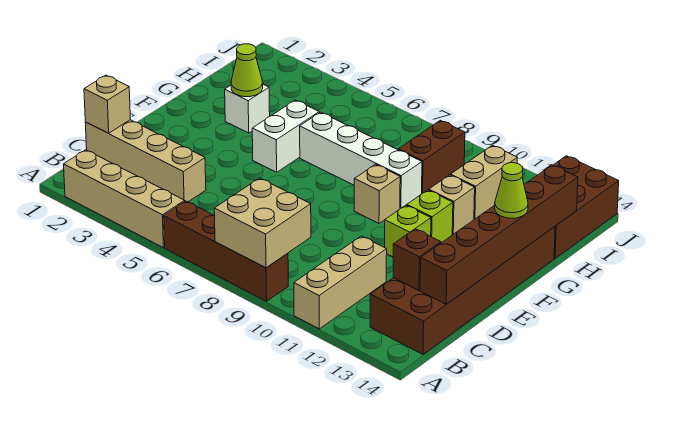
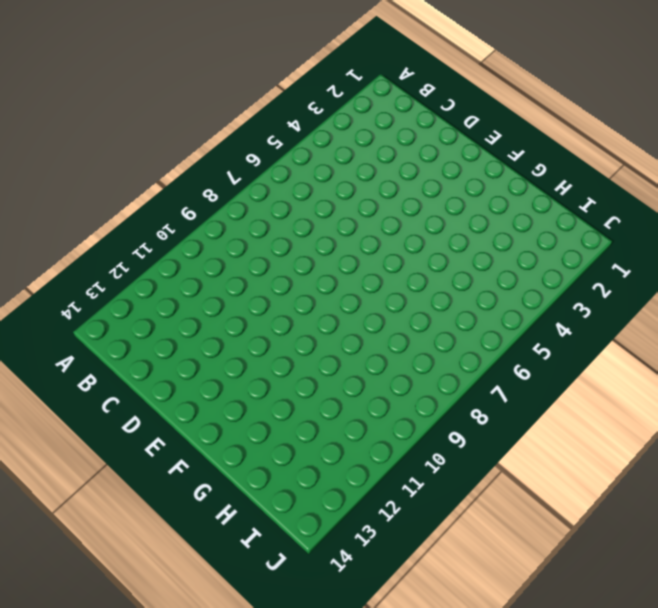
none -> tan brick A2:A5 level 1
none -> brown brick A6:A9 level 1
none -> tan brick A11:C11 level 1

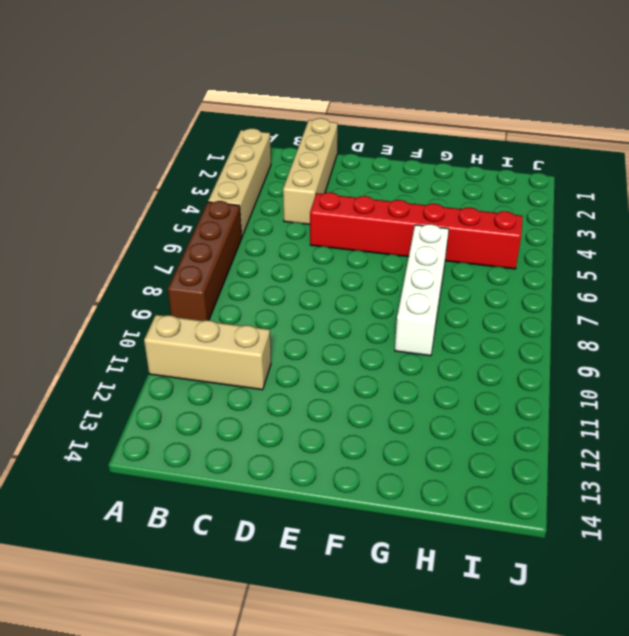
red brick D5:I5 level 1 -> white brick F5:G5 level 1
none -> brown brick B13:G14 level 1
none -> lime brick E11 level 1
none -> tan brick F9 level 1

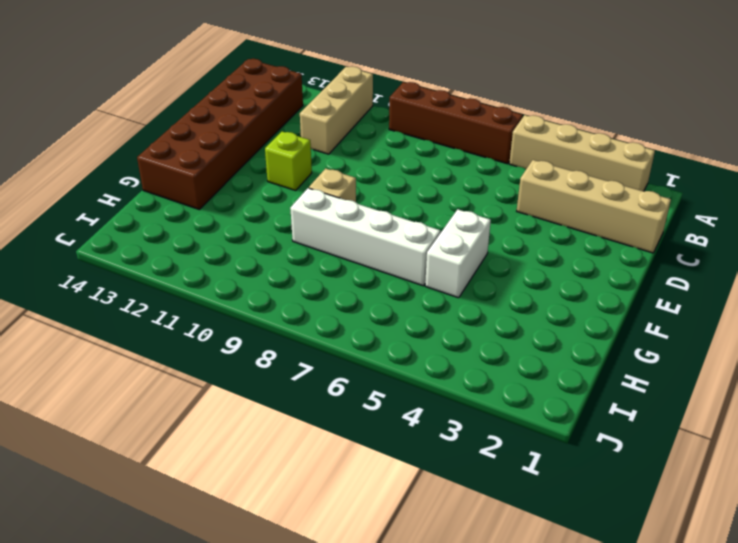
none -> lime brick F11 level 1
none -> white brick G3 level 1
none -> tan brick G11 level 1

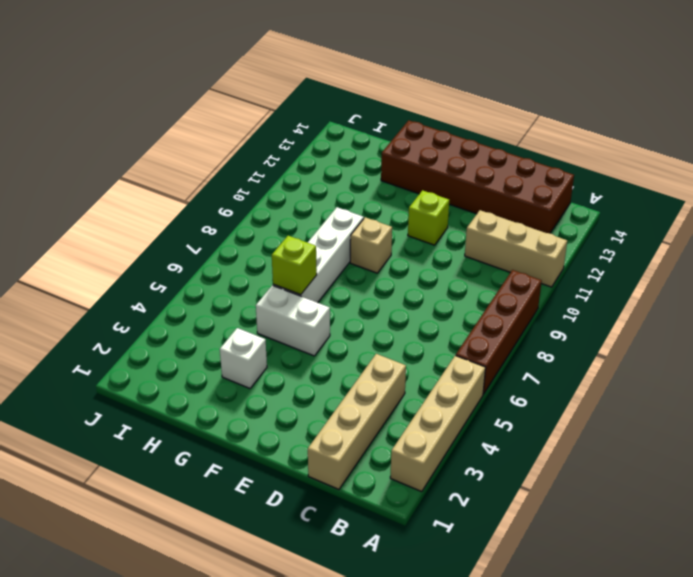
lime brick G6 level 2 -> lime brick F11 level 1
none -> tan brick G11 level 1
none -> brown brick H9:I9 level 1
none -> tan brick H11:I11 level 1

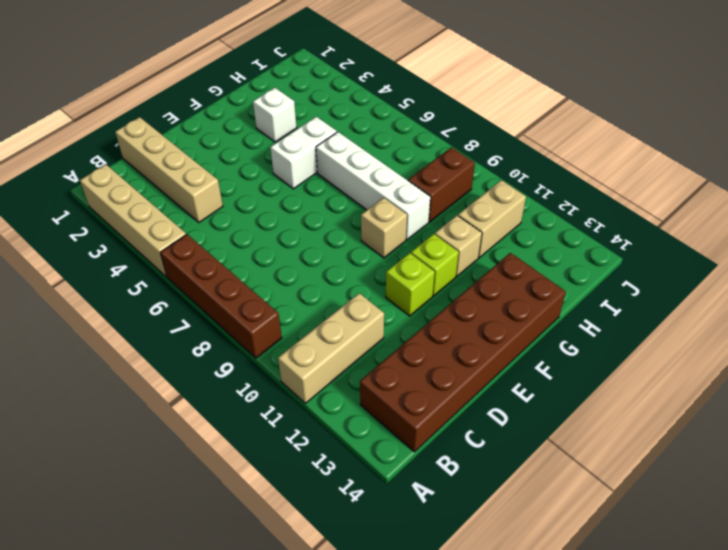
none -> brown brick H13:J14 level 1
none -> tan brick A8:B9 level 2
none -> tan brick C1 level 2

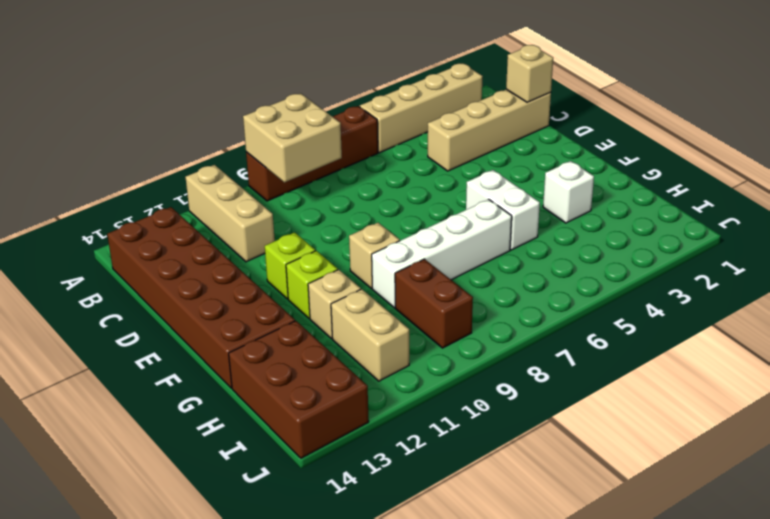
none -> brown brick C13 level 2
none -> brown brick C14:H14 level 2
none -> lime cone G3 level 2

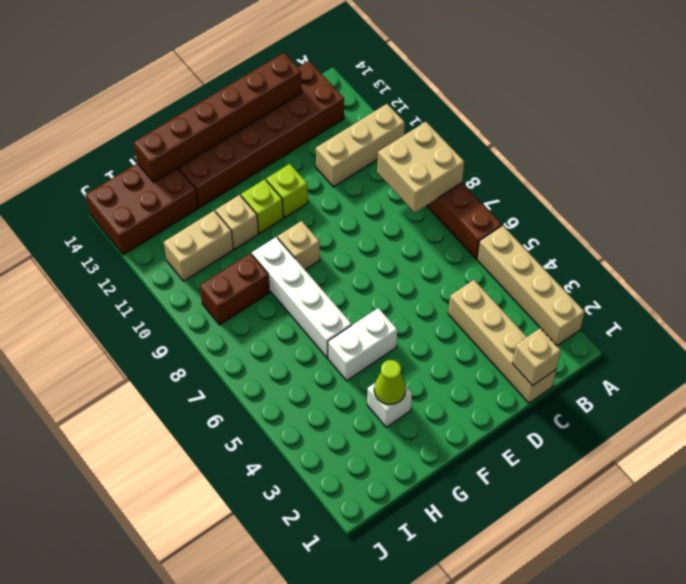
none -> brown brick C13 level 2
none -> lime cone F14 level 3

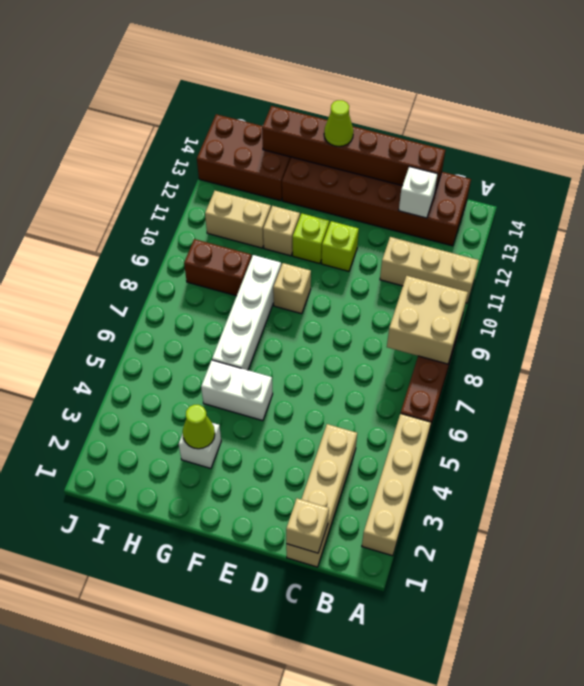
white brick C13 level 2 -> brown brick C13 level 2

